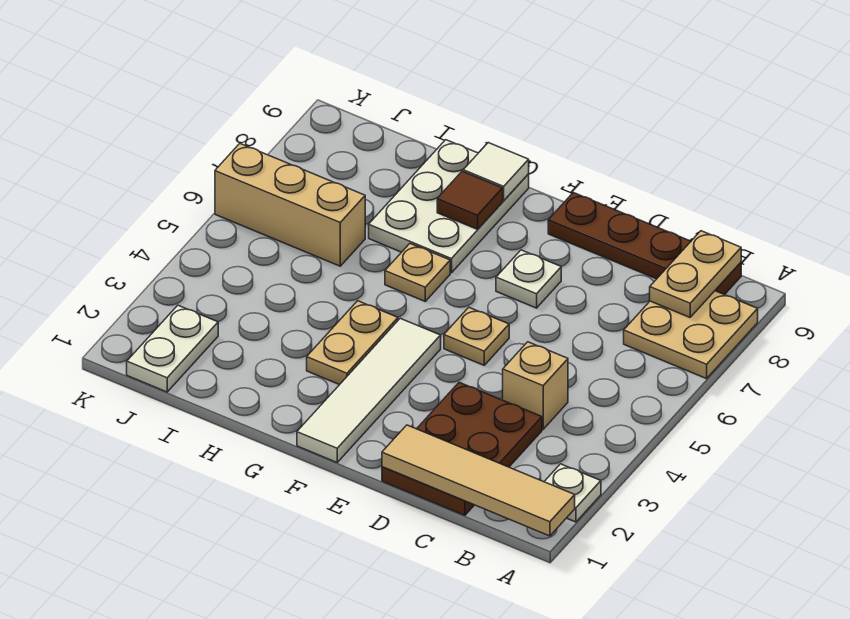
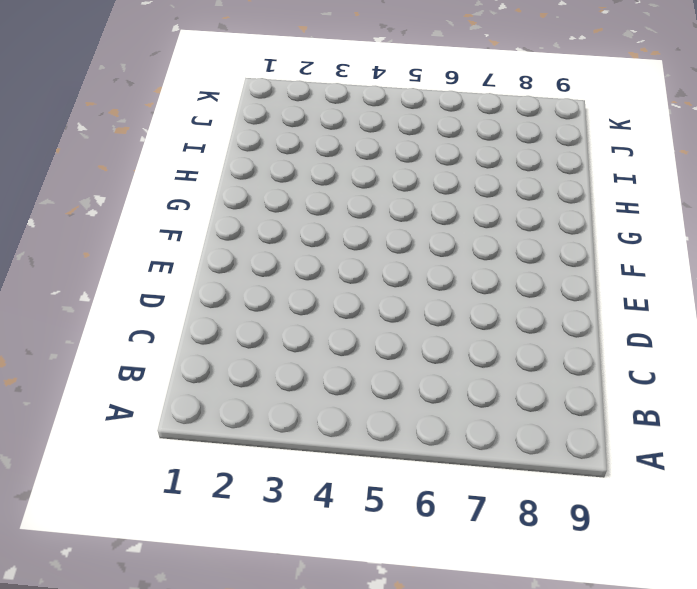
none -> white plate A2 level 1
none -> tan plate A7:B8 level 1
none -> brown plate B9:E9 level 1

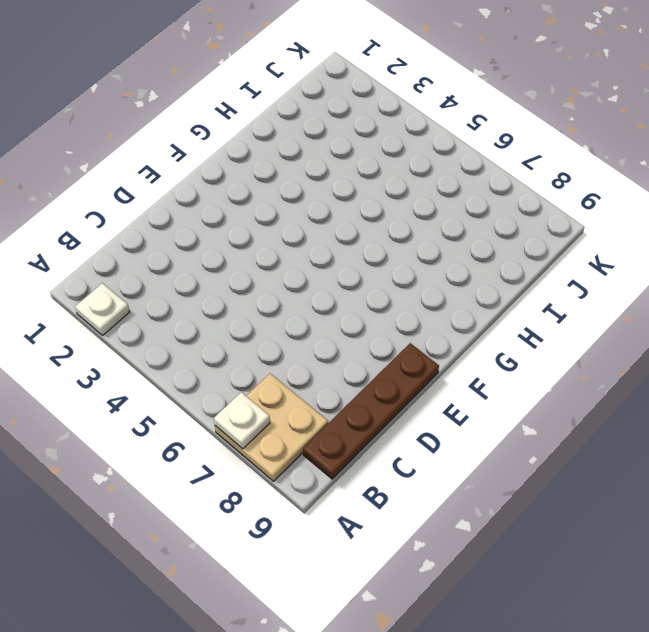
white plate A7 level 2 -> white plate E7 level 1
none -> brown plate C1:D3 level 1
none -> tan brick C4 level 1
none -> tan plate E5 level 1

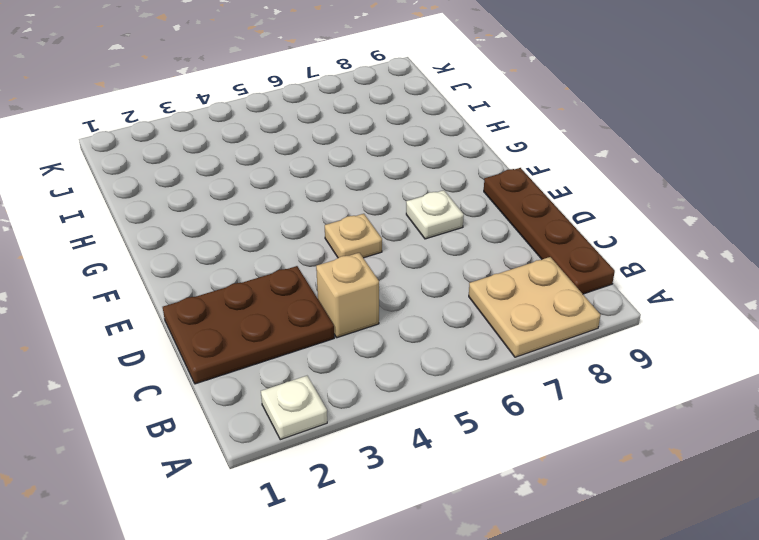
none -> white tile F1:F4 level 1
none -> tan plate G3:G4 level 1
none -> tan plate G6 level 1

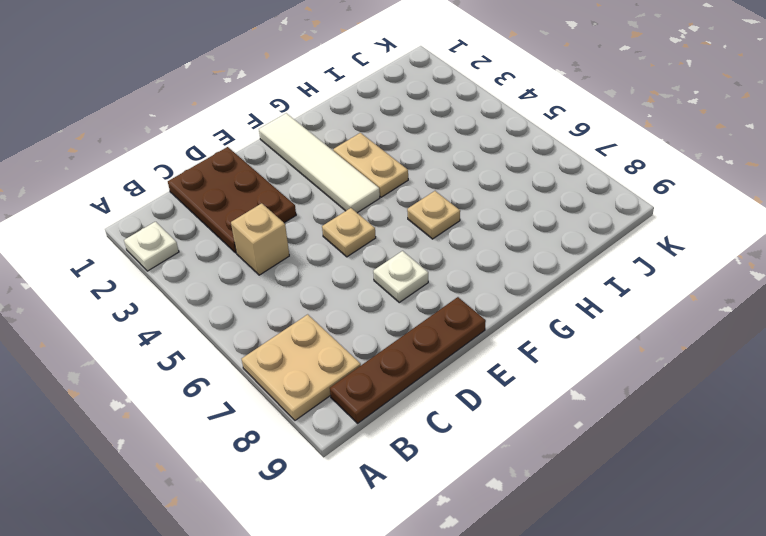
none -> white plate G7:H9 level 1
none -> tan brick I6:K6 level 1
none -> white plate J1:J2 level 1

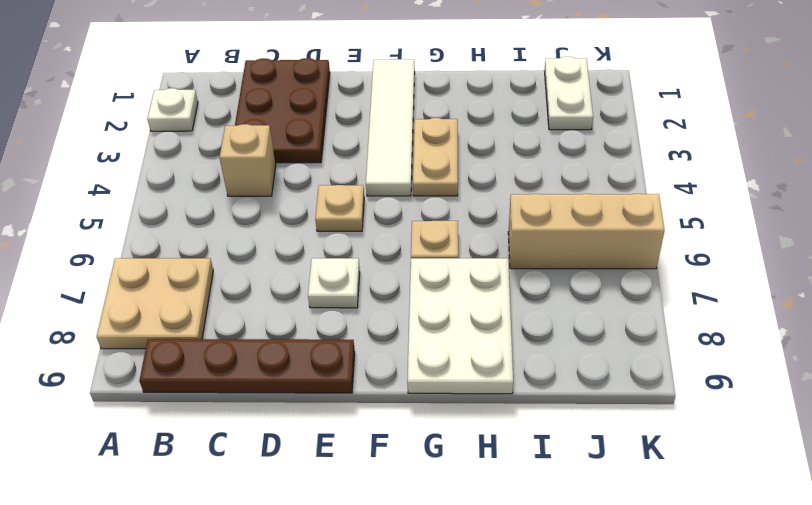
none -> tan tile A1:D1 level 2
none -> tan plate B8:B9 level 2
none -> brown tile G8 level 2

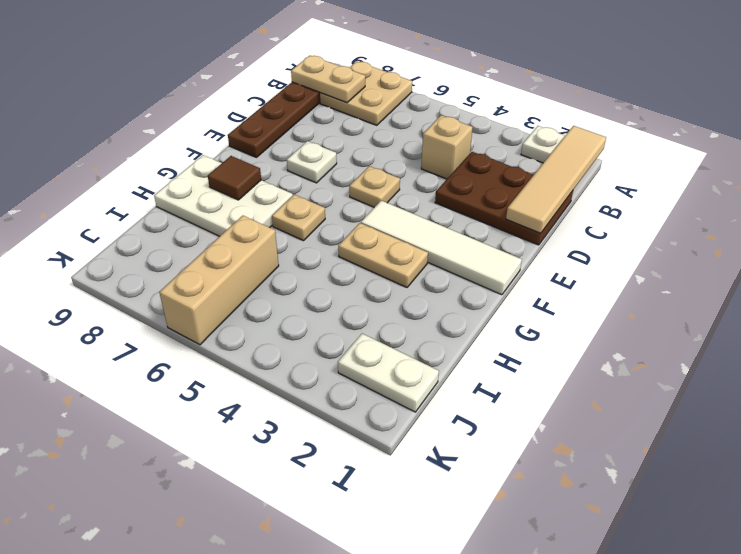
none -> white tile G9 level 2

